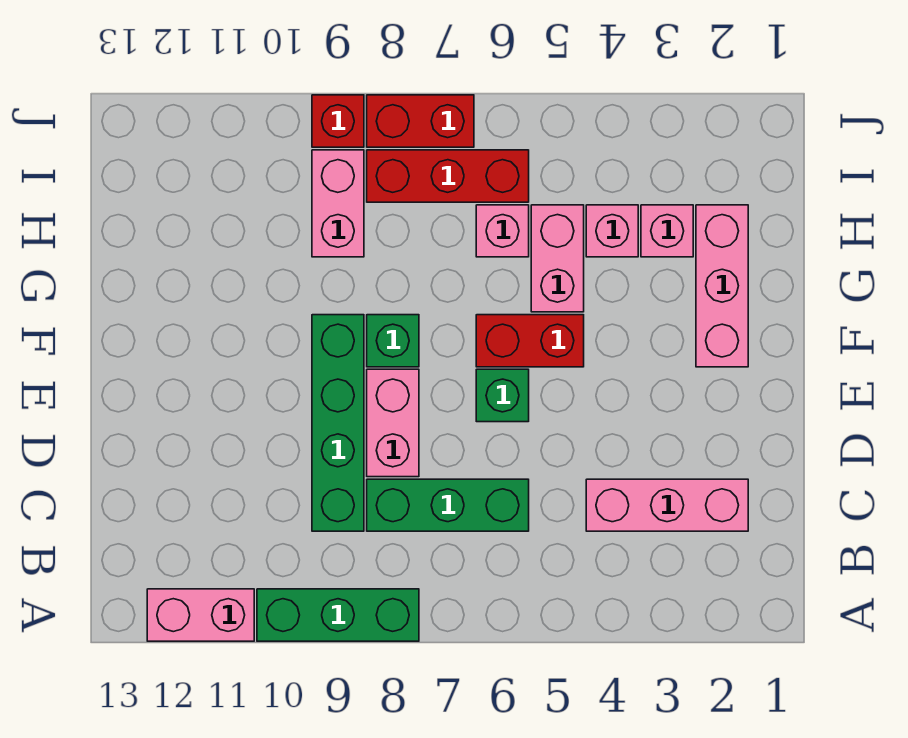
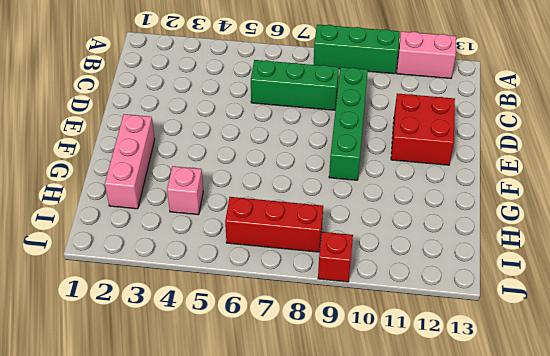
red brick D11:E12 level 1 -> none
none -> pink brick C2:C4 level 1
none -> pink brick D8:E8 level 1
none -> green brick E6 level 1

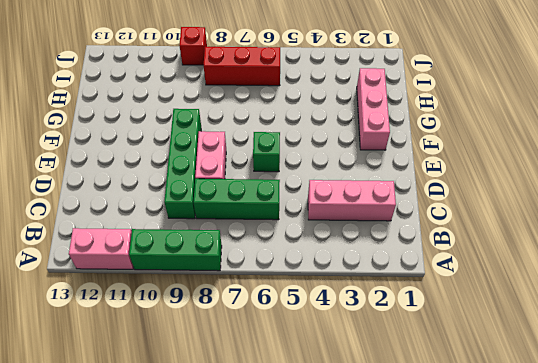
none -> red brick F5:F6 level 1
none -> green brick F8 level 1
none -> pink brick G5:H5 level 1

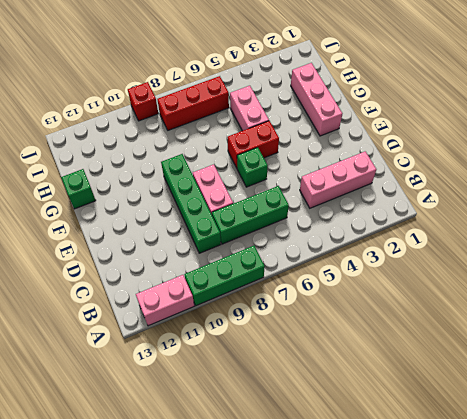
green brick G13 level 1 -> green brick F8 level 1
none -> pink brick H3 level 1
none -> pink brick H4 level 1
none -> pink brick H6 level 1

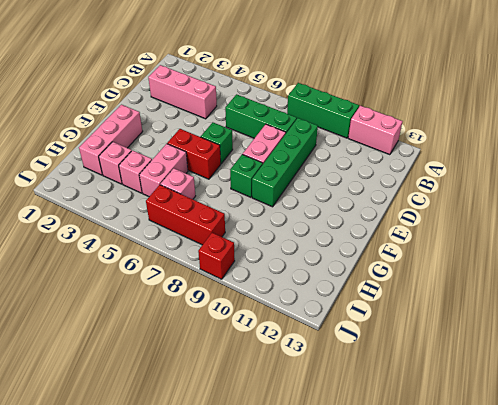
none -> pink brick H9:I9 level 1
none -> red brick J7:J8 level 1

